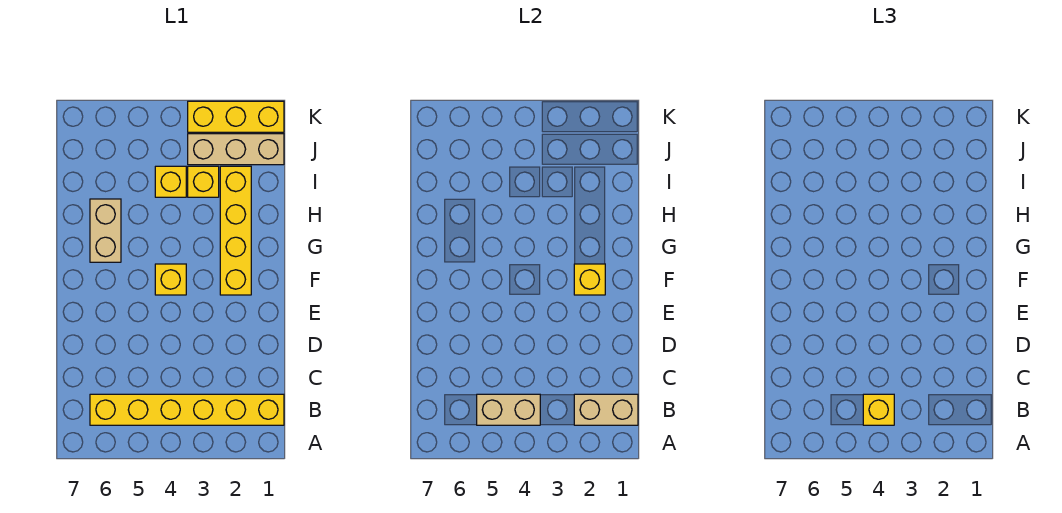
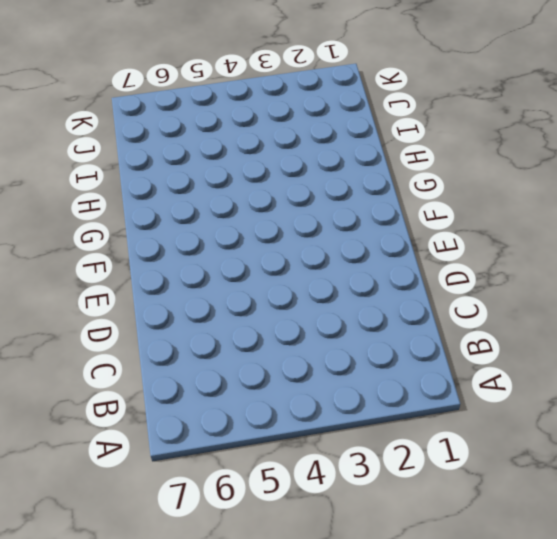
none -> yellow brick B1:B6 level 1
none -> yellow brick F2:I2 level 1
none -> yellow brick F4 level 1

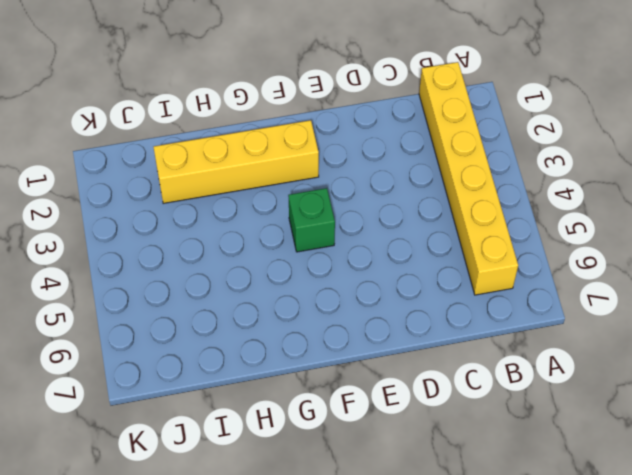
green brick F4 level 1 -> yellow brick F4 level 1
none -> tan brick G6:H6 level 1
none -> yellow brick I3 level 1
none -> yellow brick I4 level 1

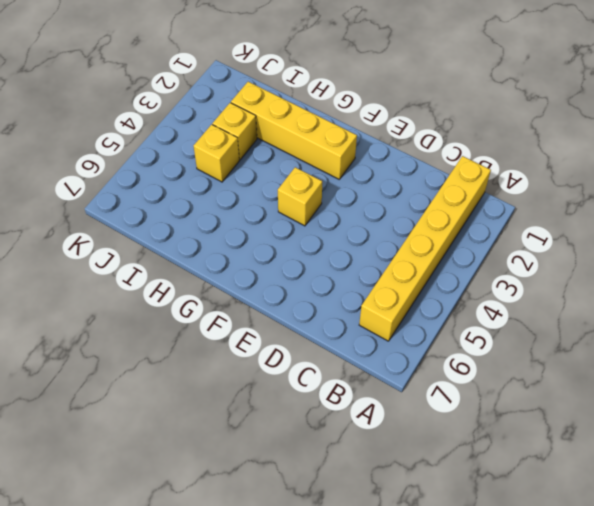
none -> tan brick G6:H6 level 1
none -> tan brick J1:J3 level 1
none -> yellow brick K1:K3 level 1

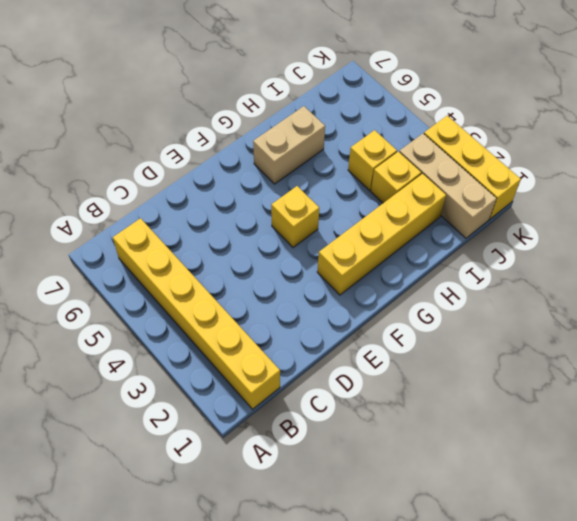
none -> tan brick B1:B2 level 2
none -> tan brick B4:B5 level 2
none -> yellow brick F2 level 2

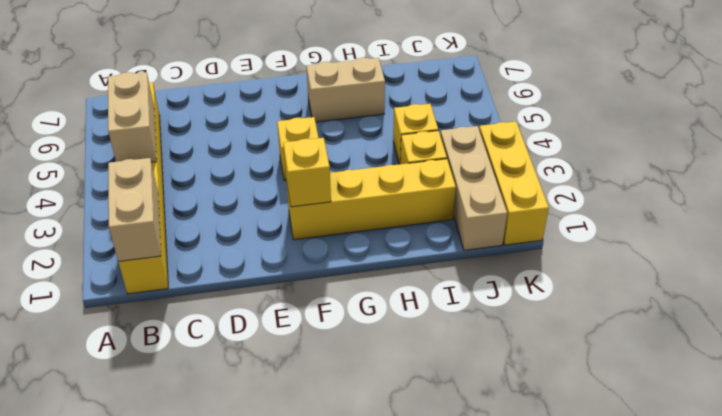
none -> yellow brick B4 level 3

